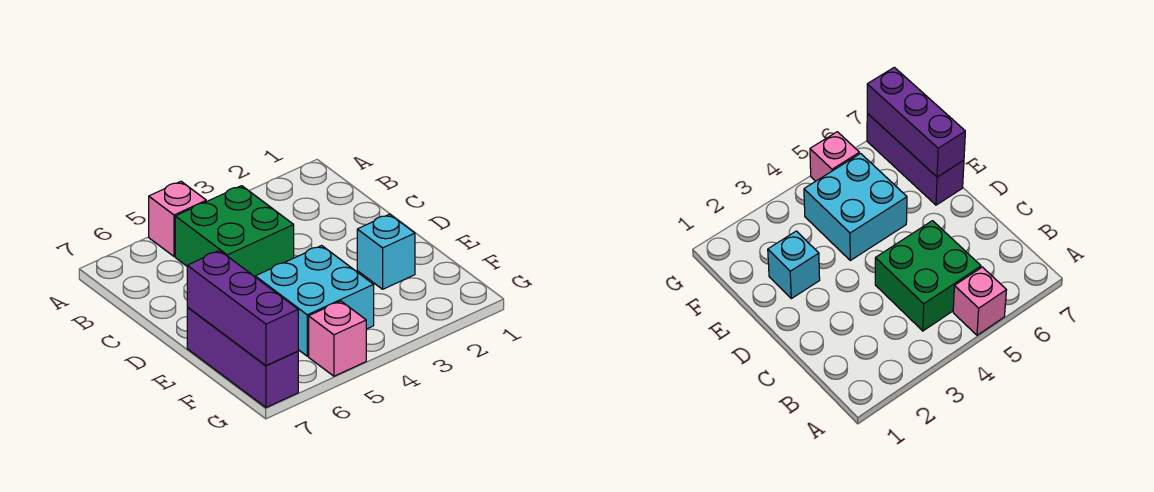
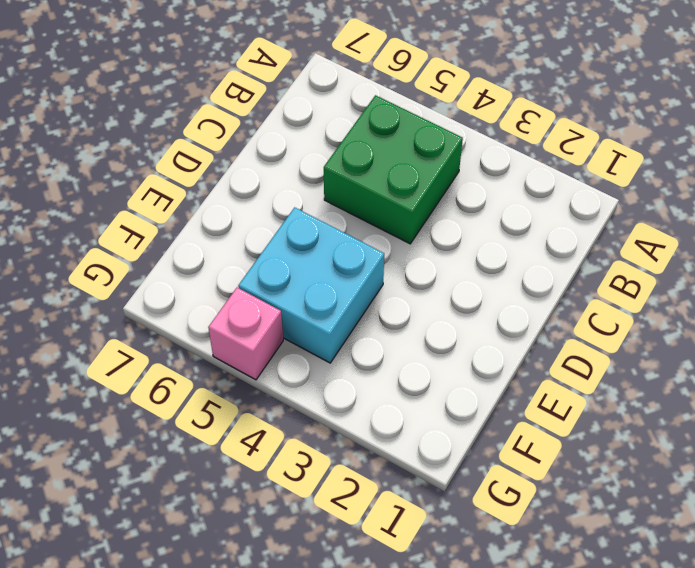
none -> pink brick A5 level 1
none -> cyan brick E2 level 1

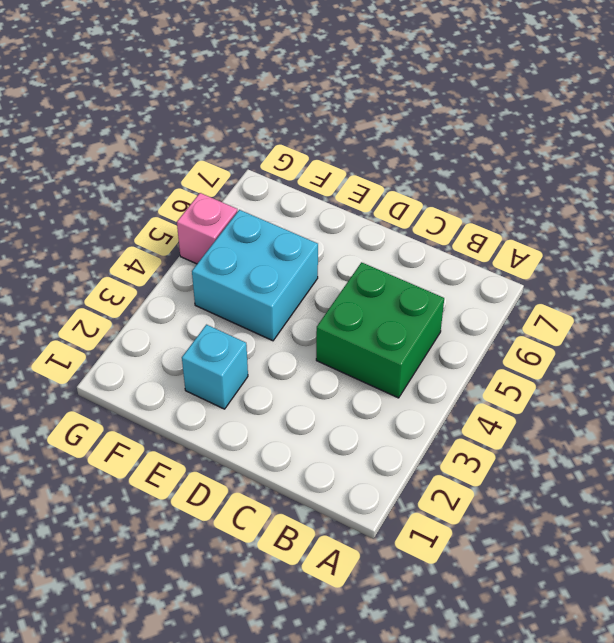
none -> pink brick A5 level 1
none -> purple brick E7:G7 level 1

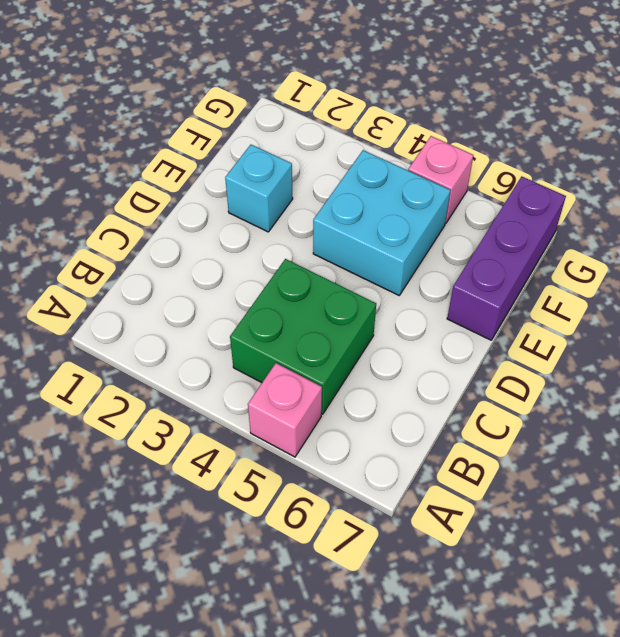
none -> purple brick E7:G7 level 2

